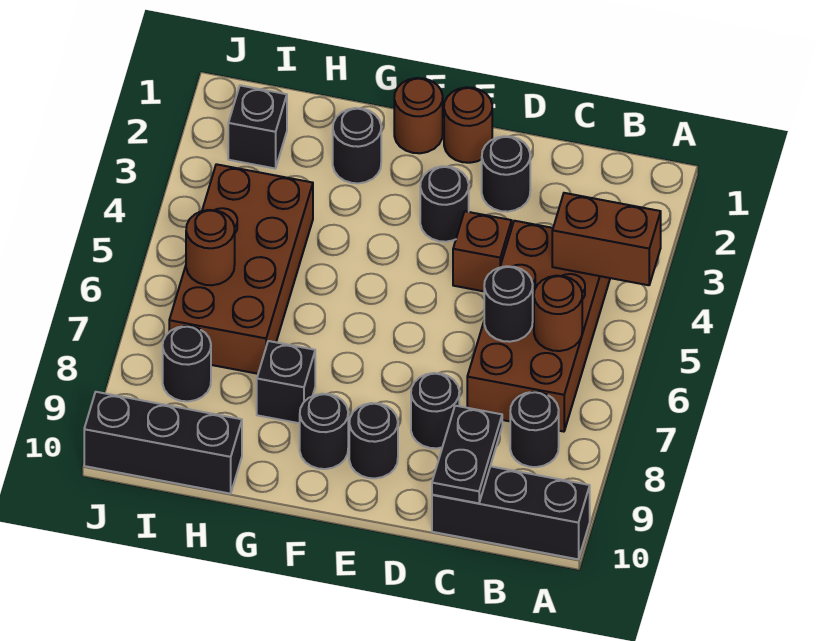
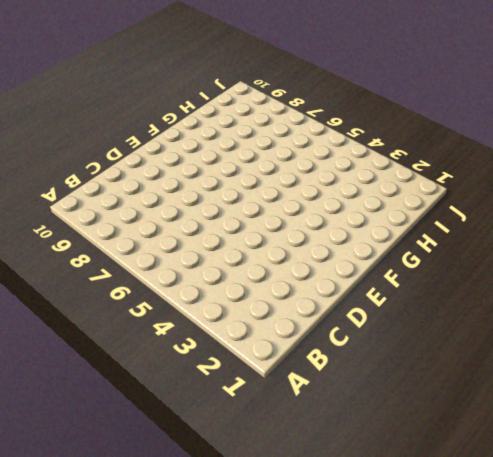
none -> black brick A10:C10 level 1
none -> brown brick B4:C7 level 1
none -> black round brick B8 level 1

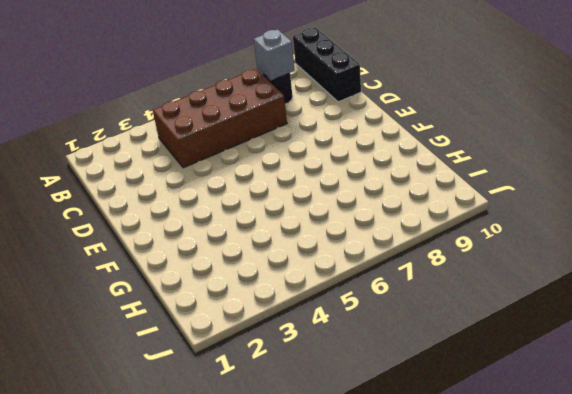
grey brick B8 level 2 -> none
none -> black round brick D2 level 1
none -> brown brick D4 level 1
none -> black round brick D8 level 1

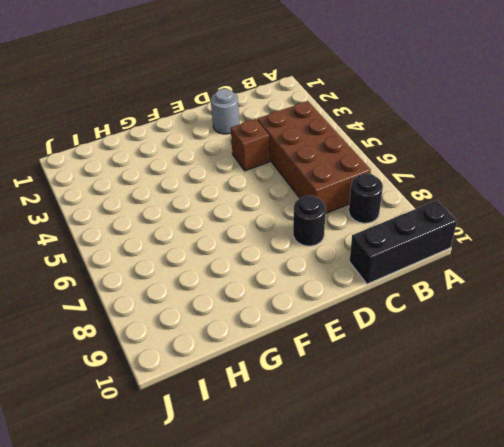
grey round brick D2 level 1 -> black round brick D2 level 1
none -> brown round brick E1 level 1
none -> black round brick E3 level 1
none -> black round brick E9 level 1

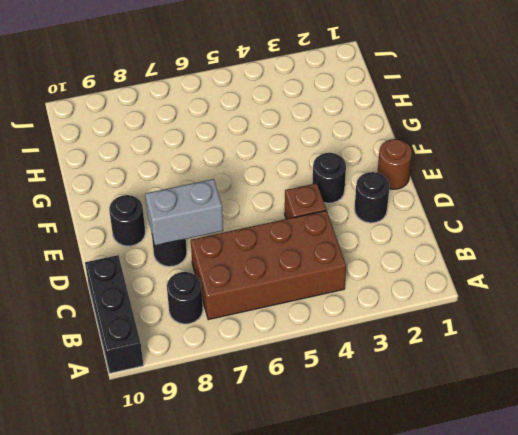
grey brick D7:D8 level 2 -> none
none -> brown round brick F1 level 1
none -> black round brick F9 level 1
none -> black round brick G2 level 1

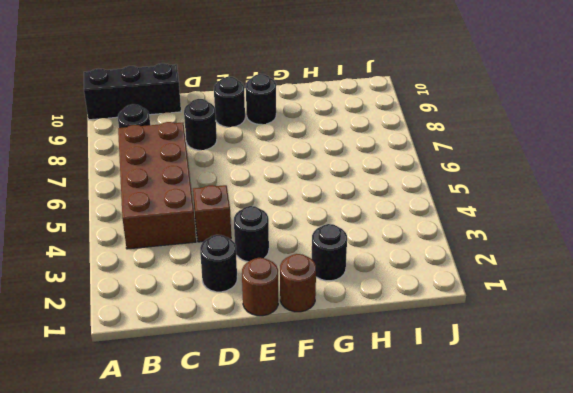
none -> black brick G8 level 1
none -> brown brick H4:I7 level 1
none -> black brick H10:J10 level 1

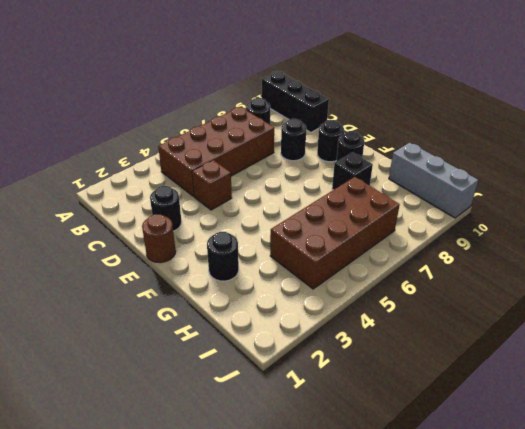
grey brick H10:J10 level 1 -> black brick H10:J10 level 1
none -> black round brick E3 level 1
none -> brown round brick F1 level 1
none -> black brick I2 level 1

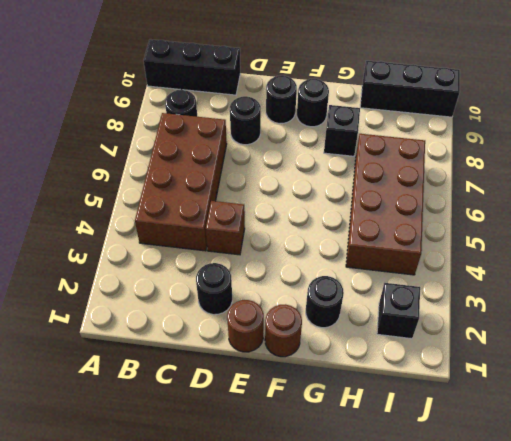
none -> black round brick E3 level 1
none -> black round brick I8 level 1
none -> brown brick A4:B4 level 2

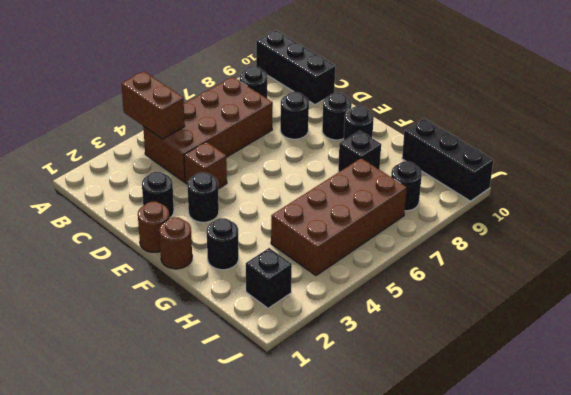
none -> brown round brick B6 level 2
none -> black round brick C6 level 2
none -> black plate C9:C10 level 2

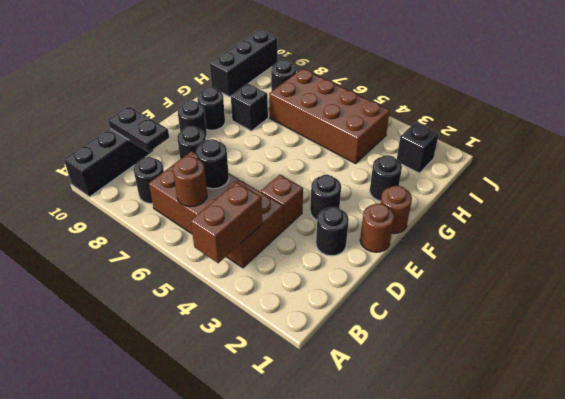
none -> brown round brick I6 level 2

